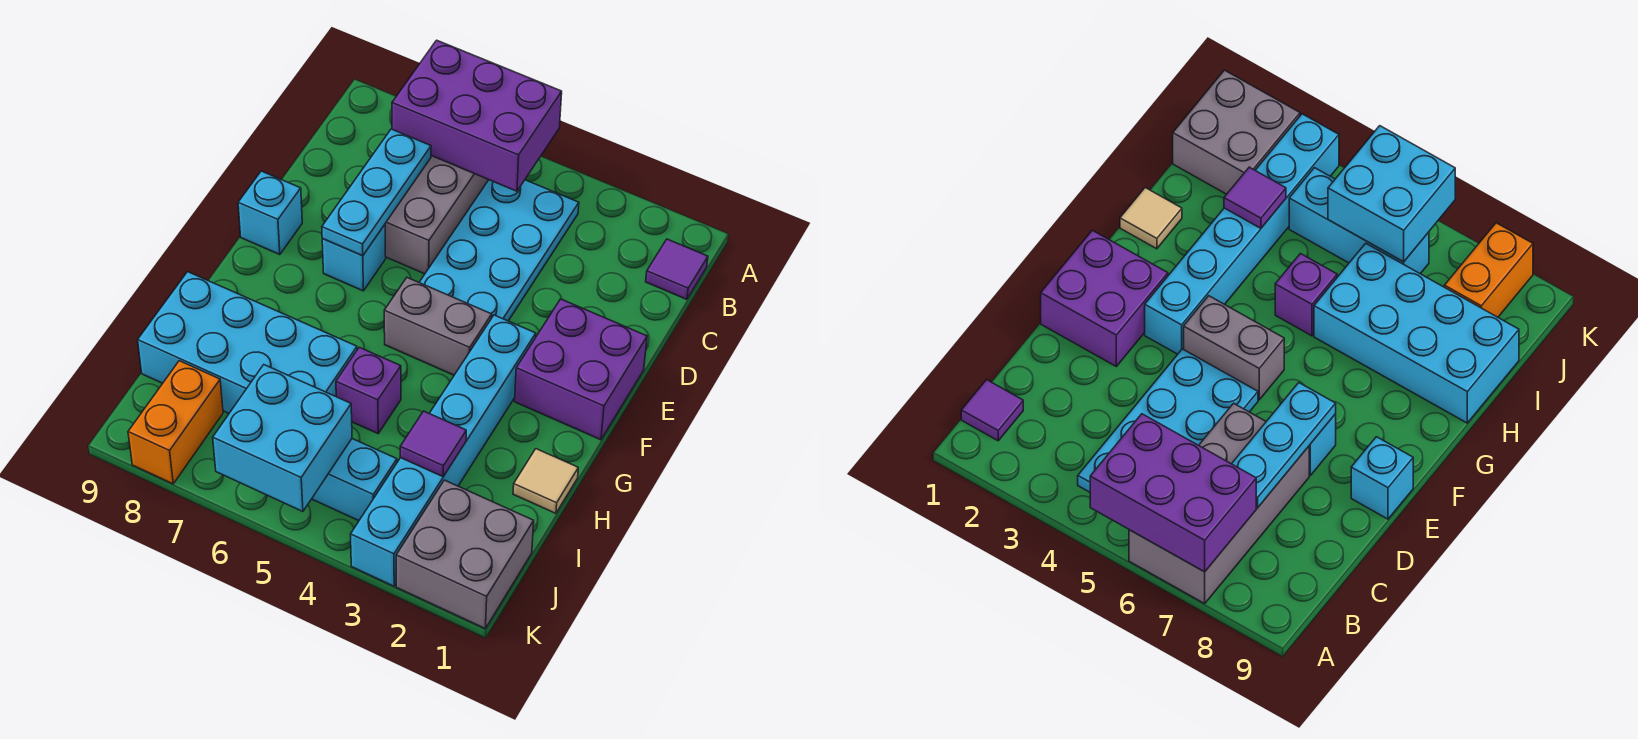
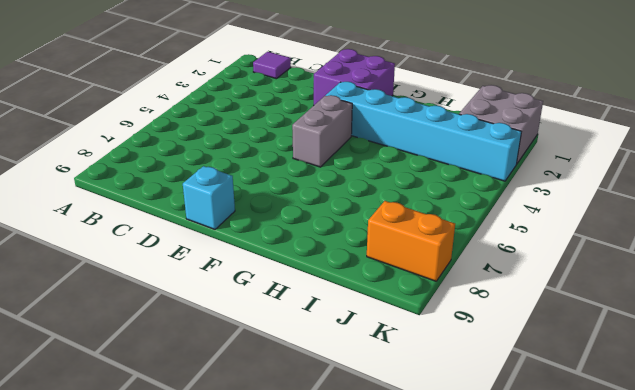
none -> grey brick A6:D7 level 1
none -> cyan plate B4:E5 level 1
none -> cyan brick E7 level 1

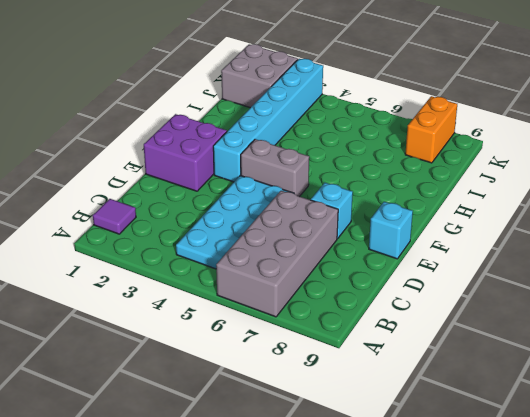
none -> tan tile H1 level 1
none -> purple brick H5 level 1
none -> cyan brick H6:I9 level 1

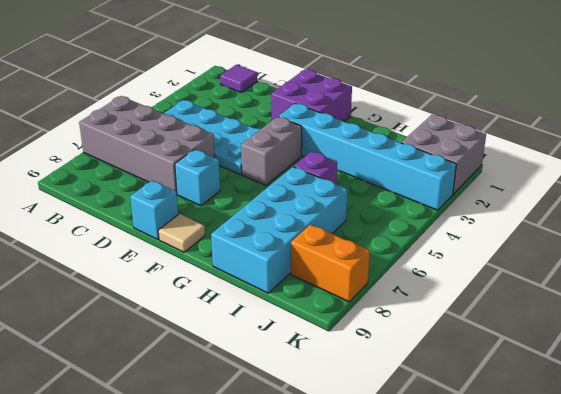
tan tile F9 level 1 -> tan tile H1 level 1
none -> cyan brick J4:J6 level 1
none -> purple brick A5:B7 level 2
none -> cyan plate C7:E7 level 2

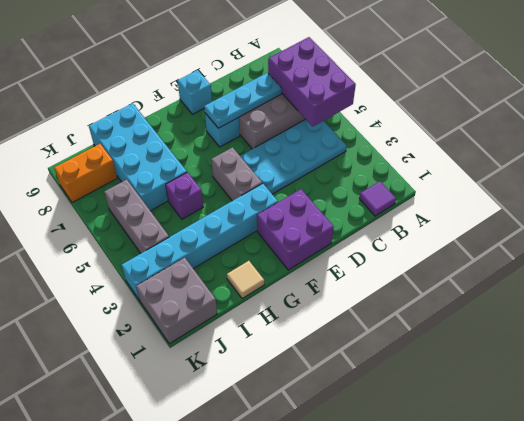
grey brick J4:J6 level 1 -> cyan brick J4:J6 level 1
none -> purple tile I3 level 2
none -> cyan brick J5:K6 level 2

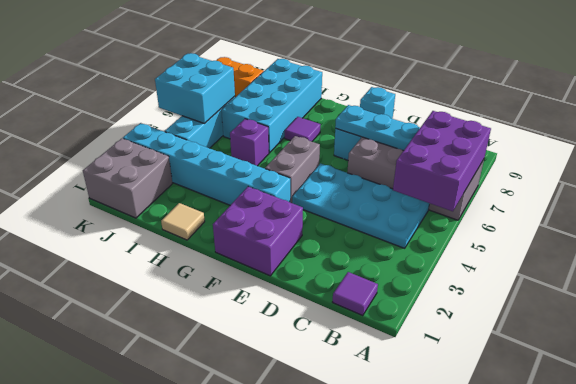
purple tile G7 level 1 -> purple tile I3 level 2

